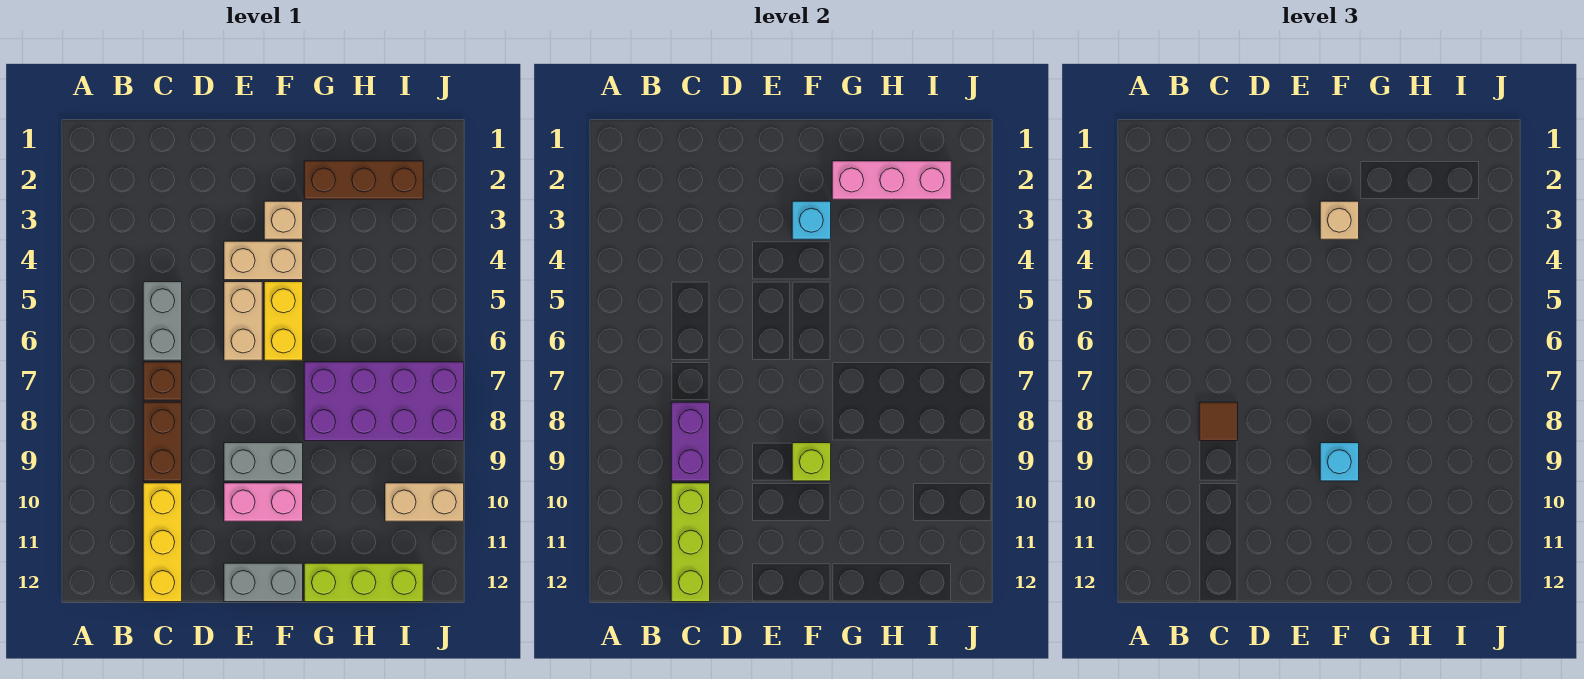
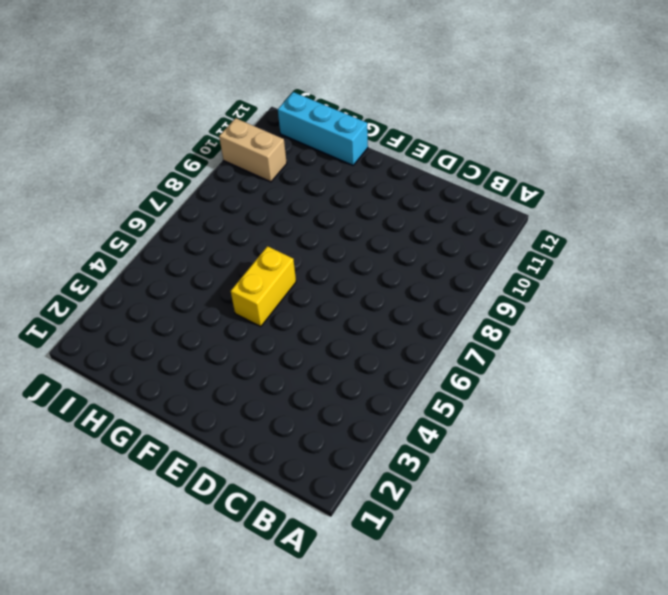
cyan brick G12:I12 level 1 -> lime brick G12:I12 level 1
none -> grey brick C5:C6 level 1
none -> brown brick C7 level 1
none -> brown brick C8:C9 level 1

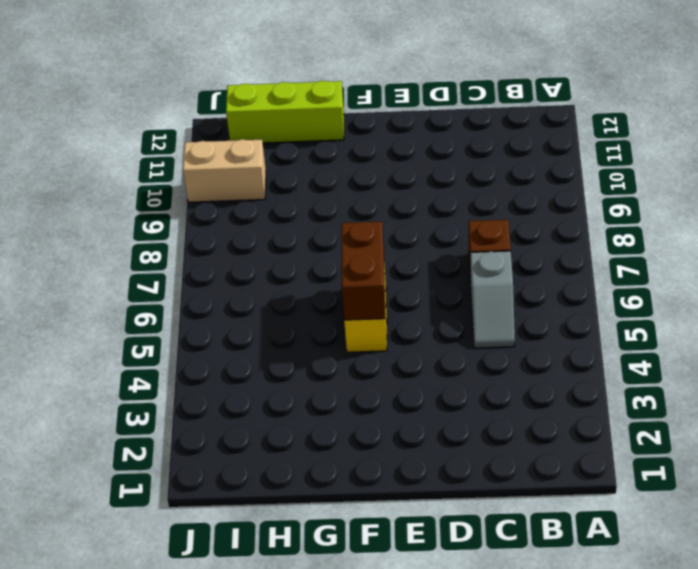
grey slope C5:C6 level 1 top 6 -> grey brick C5:C6 level 1
brown brick F5:F6 level 2 -> brown brick C8:C9 level 1
none -> yellow brick C10:C12 level 1
none -> tan brick E4:F4 level 1
none -> tan brick E5:E6 level 1

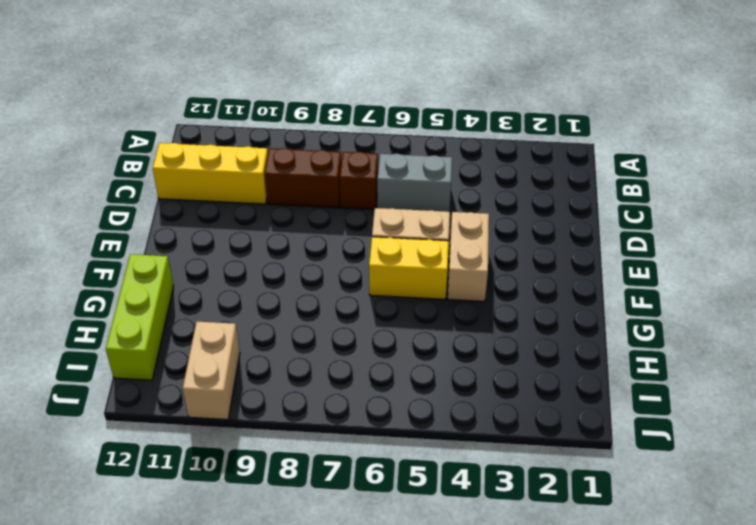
none -> grey brick E9:F9 level 1
none -> pink brick E10:F10 level 1
none -> grey brick E12:F12 level 1

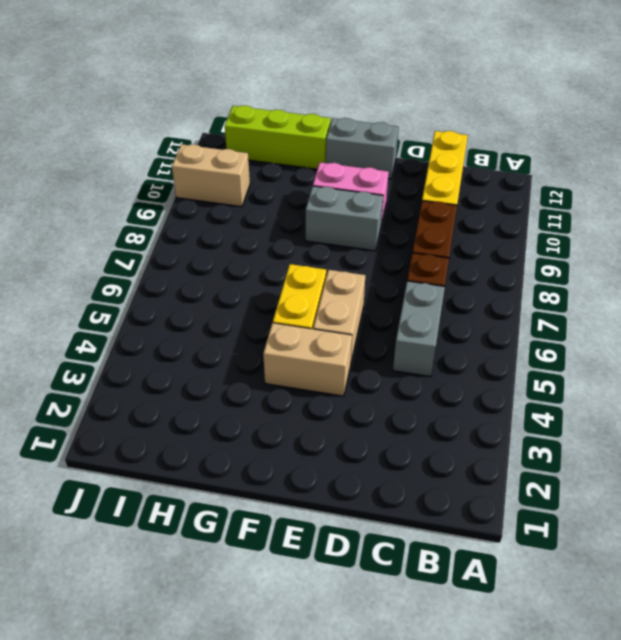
none -> tan brick F3 level 1
none -> brown brick G2:I2 level 1
none -> purple brick G7:J8 level 1

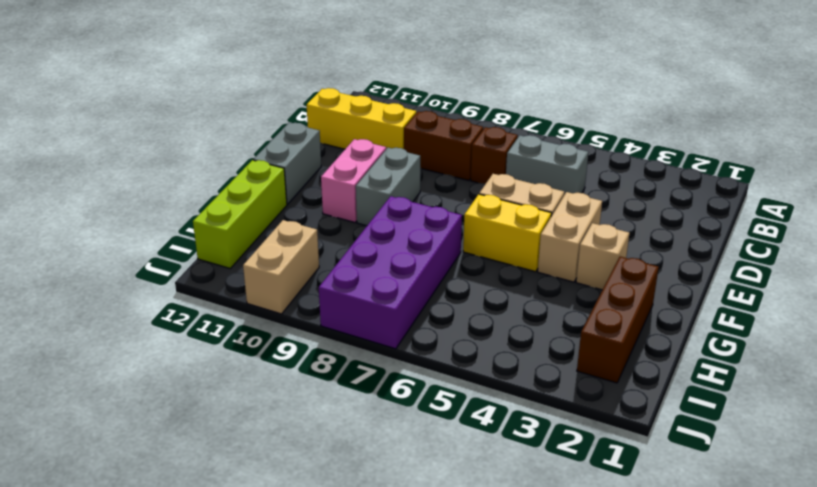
none -> purple brick C8:C9 level 2
none -> lime brick C10:C12 level 2
none -> cyan brick F3 level 2

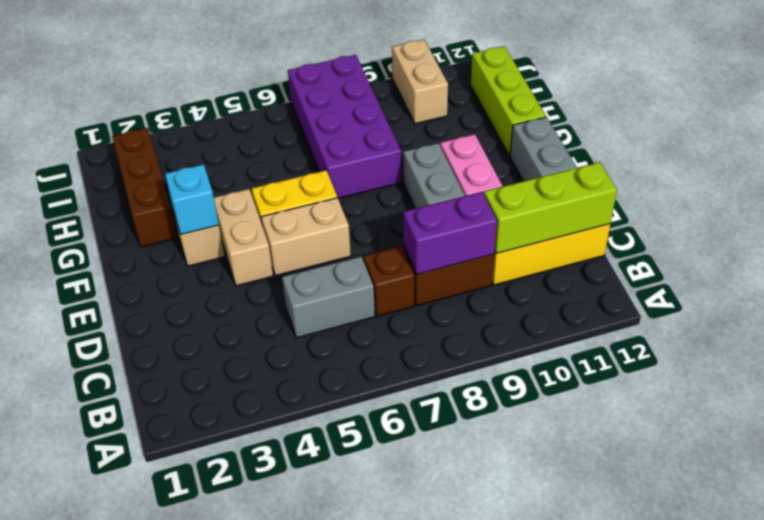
none -> lime brick F9 level 2
none -> pink brick G2:I2 level 2
none -> brown tile C8 level 3

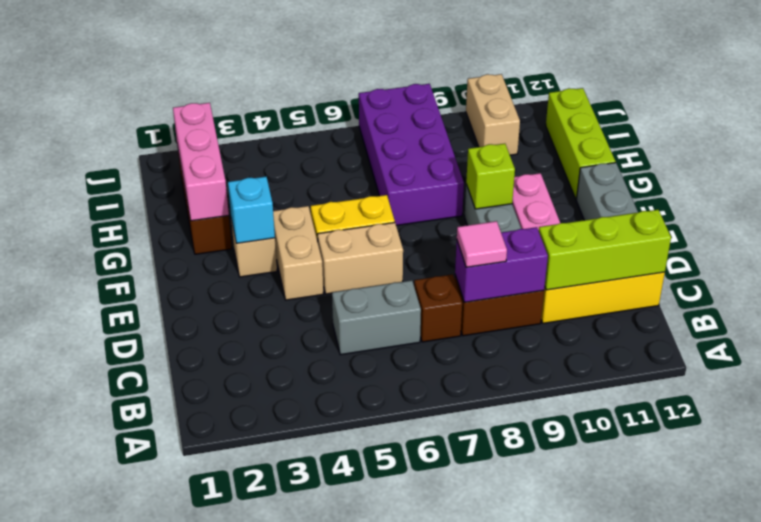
pink tile C8 level 3 -> brown tile C8 level 3
none -> tan brick F3 level 3
none -> cyan brick F9 level 3

